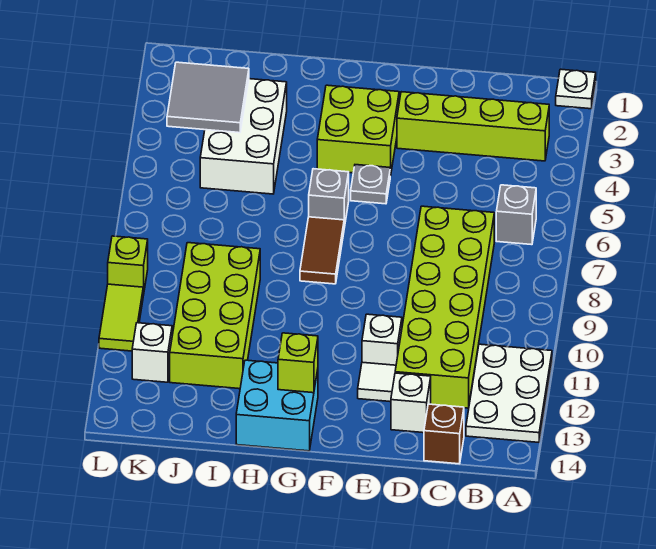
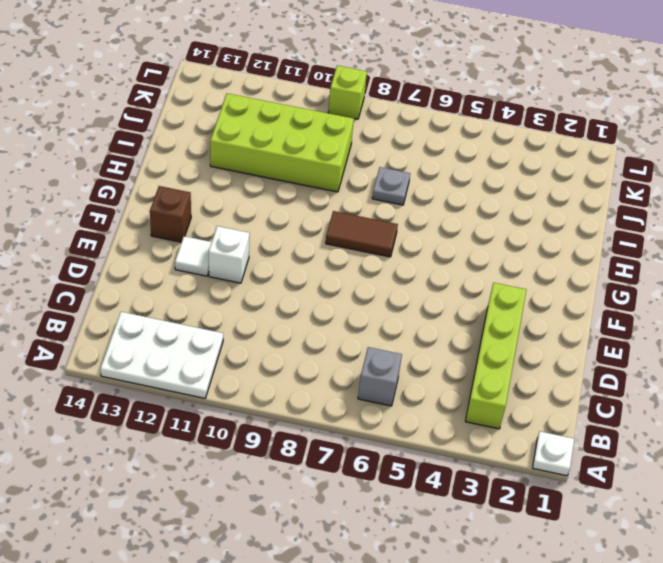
brown brick F13 level 1 -> brown brick C14 level 1
grey plate I7 level 1 -> grey plate F5 level 1
none -> lime brick C7:D12 level 1
none -> white brick D13 level 1
none -> lime brick F3:G4 level 1

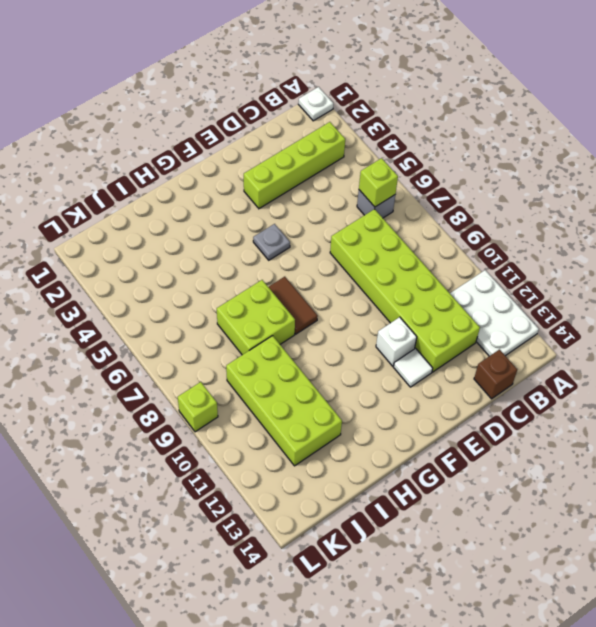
lime brick B6 level 2 -> lime brick G13 level 2
lime brick H7:I8 level 1 -> lime brick F3:G4 level 1
none -> white brick D13 level 1
none -> grey brick G6 level 1
none -> cyan brick G13:H14 level 1

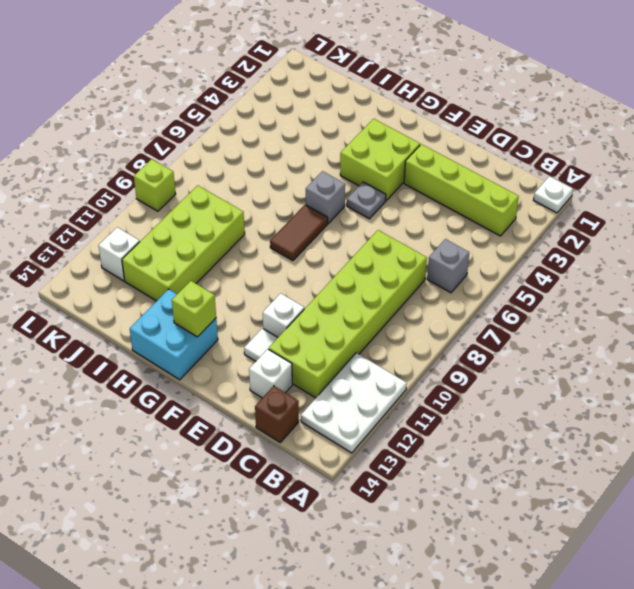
none -> white brick I3:J5 level 1
none -> lime tile L10:L11 level 1
none -> grey tile J3:K4 level 2

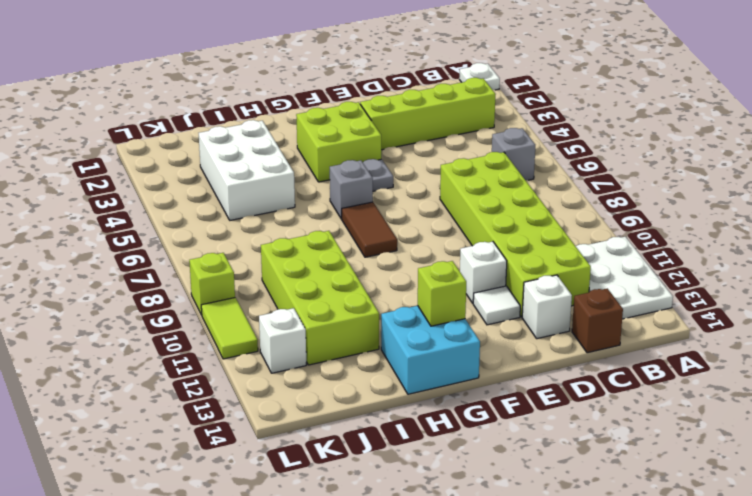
none -> grey tile J3:K4 level 2

